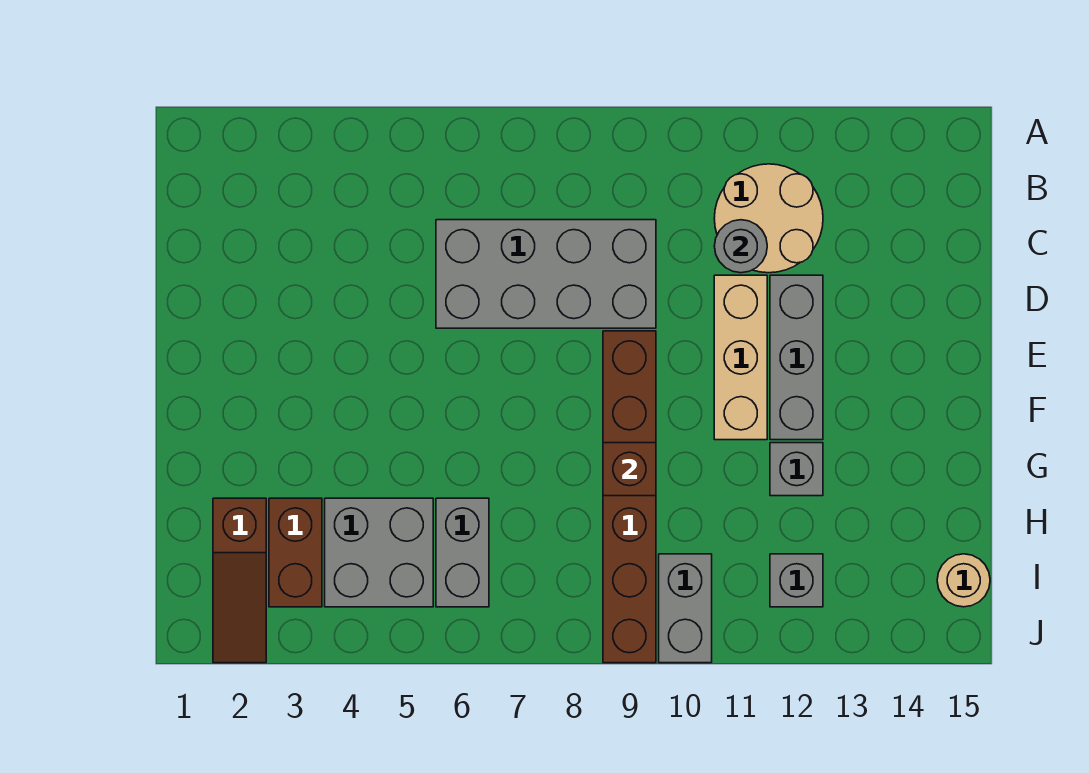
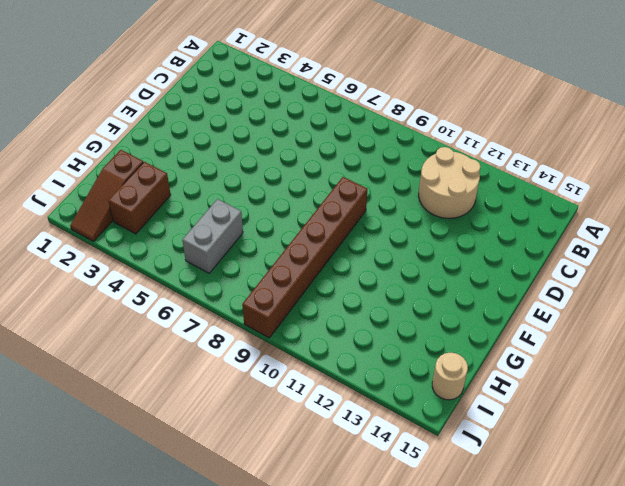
none -> grey brick C6:D9 level 1
none -> tan brick D11:F11 level 1
none -> grey brick D12:F12 level 1

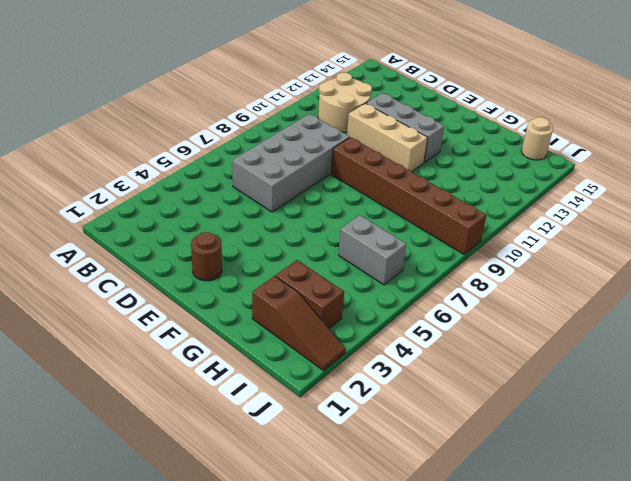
brown round brick E2 level 1 -> none
none -> grey brick G12 level 1
none -> grey brick H4:I5 level 1
none -> grey brick I10:J10 level 1

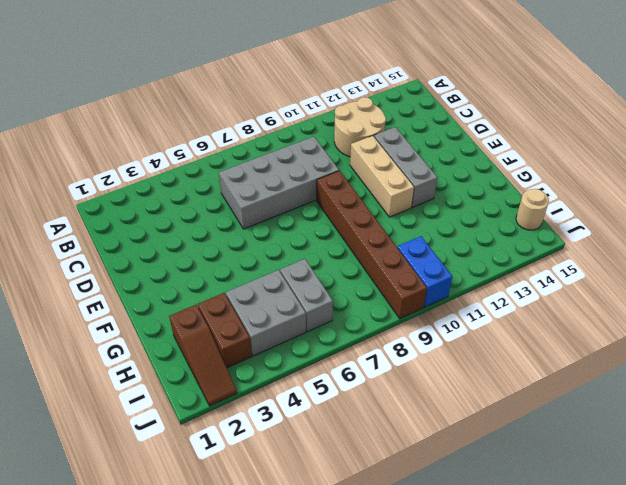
blue brick I10:J10 level 1 -> grey brick I10:J10 level 1
none -> grey brick G12 level 1
none -> grey brick I12 level 1
none -> grey round brick C11 level 2

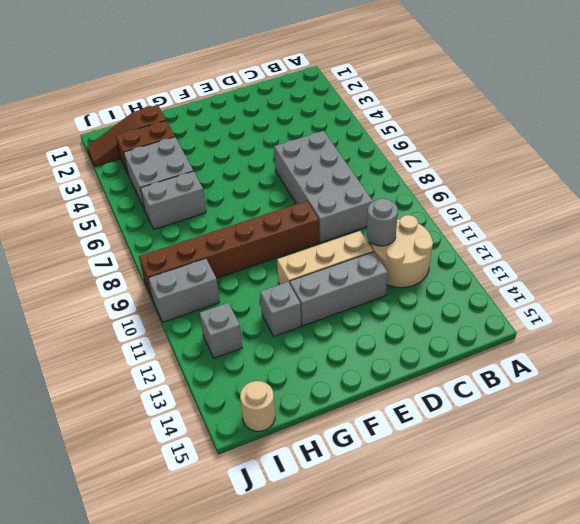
none -> brown brick G9 level 2

